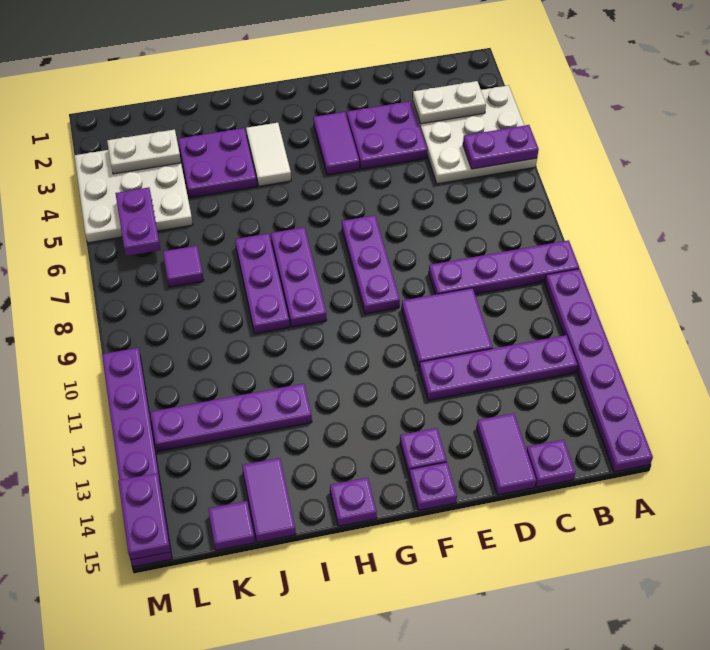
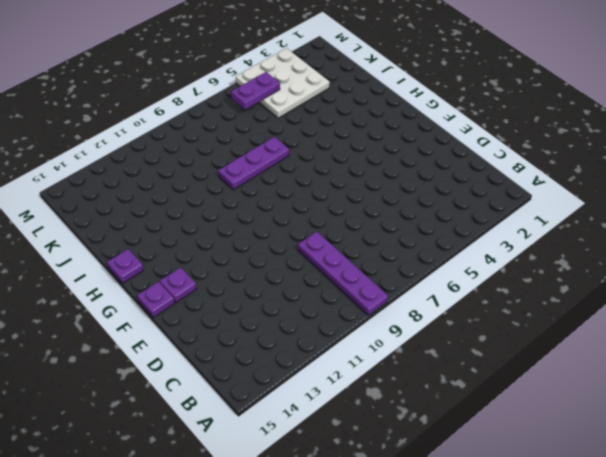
none -> white plate A3:C5 level 1
none -> purple plate A10:A15 level 1
none -> purple plate B12:E12 level 1

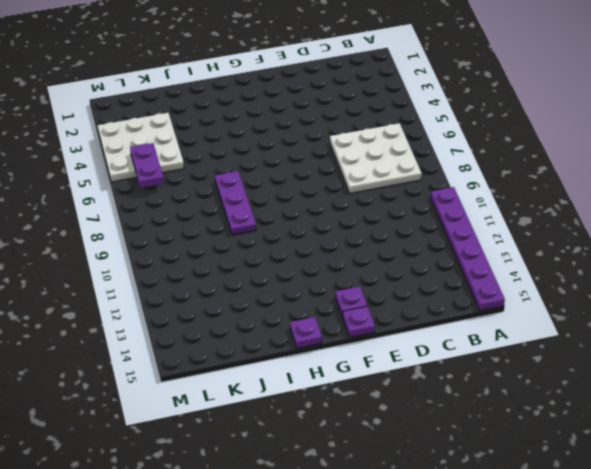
white plate B6:D8 level 1 -> white plate A3:C5 level 1
none -> purple plate A9:D9 level 1
none -> purple plate B12:E12 level 1
none -> purple plate C15 level 1

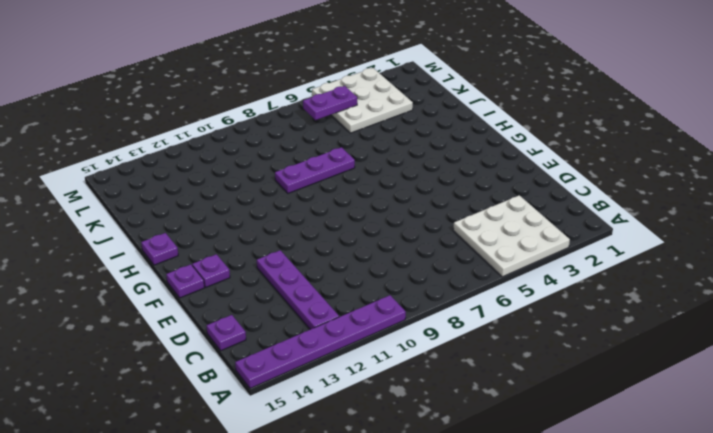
none -> purple plate A9:D9 level 1
none -> purple plate D3:E4 level 1
none -> purple tile D10:E11 level 1

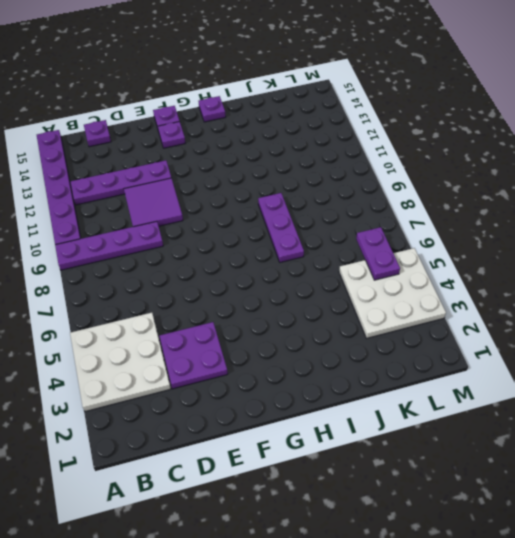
none -> purple tile D14:D15 level 1
none -> purple tile F3:F4 level 1
none -> purple plate F7:F9 level 1

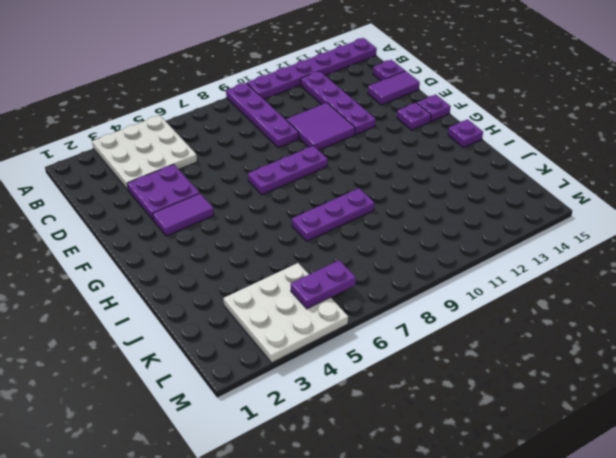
none -> white tile H3:H4 level 1
none -> purple plate H7:H9 level 1
none -> purple plate I3:J4 level 1

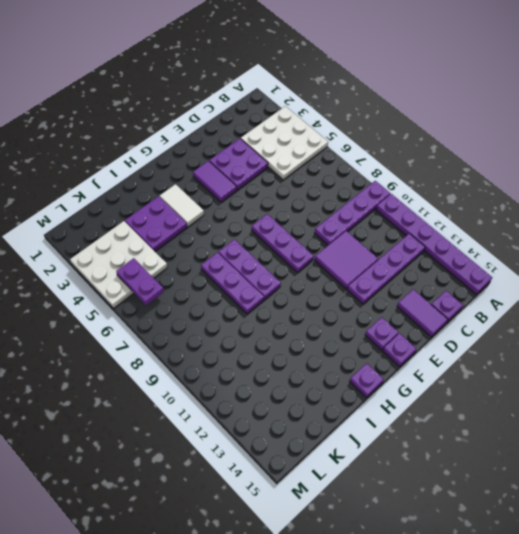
none -> purple plate I12:L12 level 1
none -> purple tile J14:J15 level 1
none -> purple tile K7 level 1

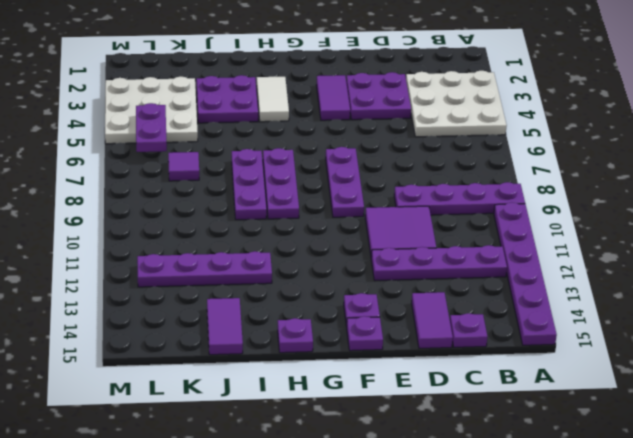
none -> purple tile K15 level 1
none -> purple plate M10:M15 level 1
none -> purple plate A5:B5 level 2

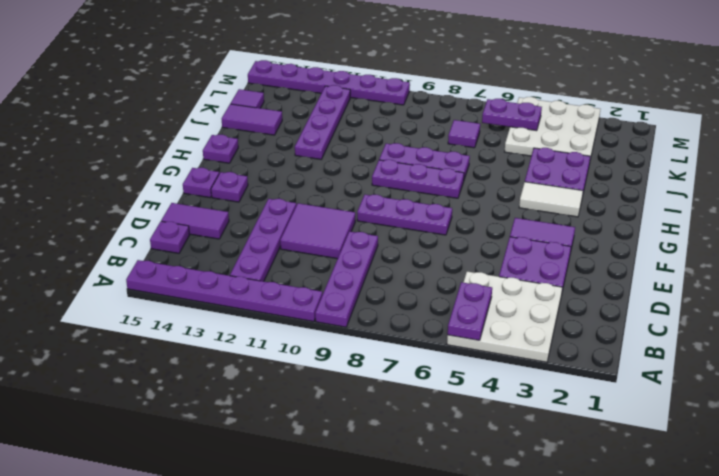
none -> white plate B3:C3 level 2
none -> white plate K3:L3 level 2
none -> purple plate M14:M15 level 2

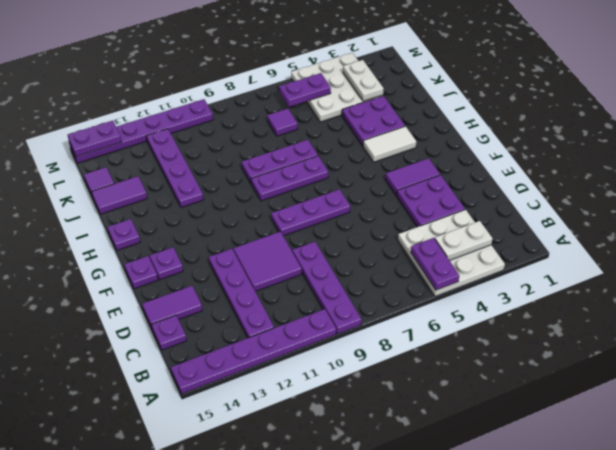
white plate B3:B4 level 2 -> white plate B3:C3 level 2

